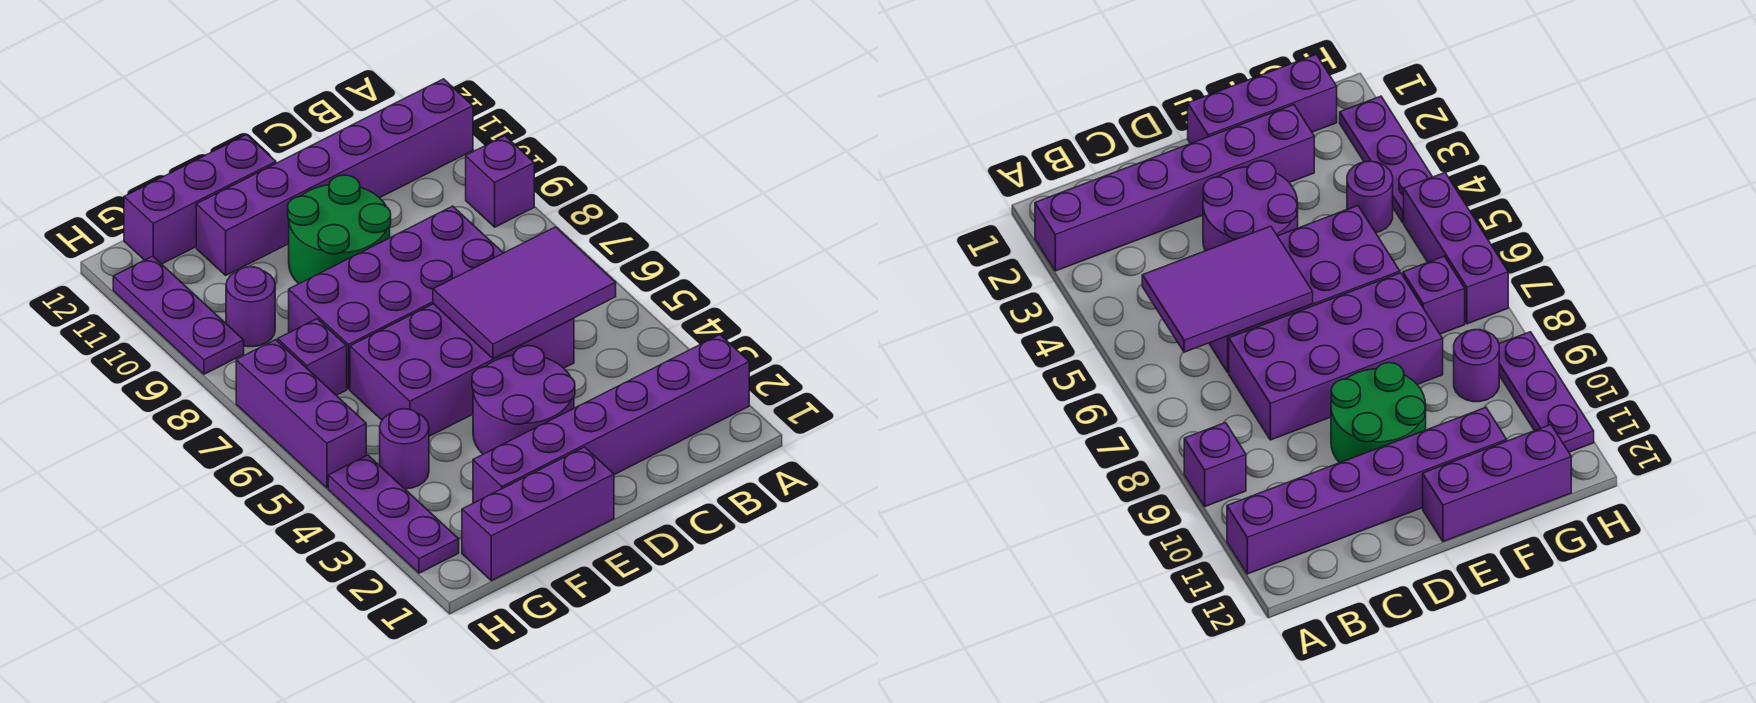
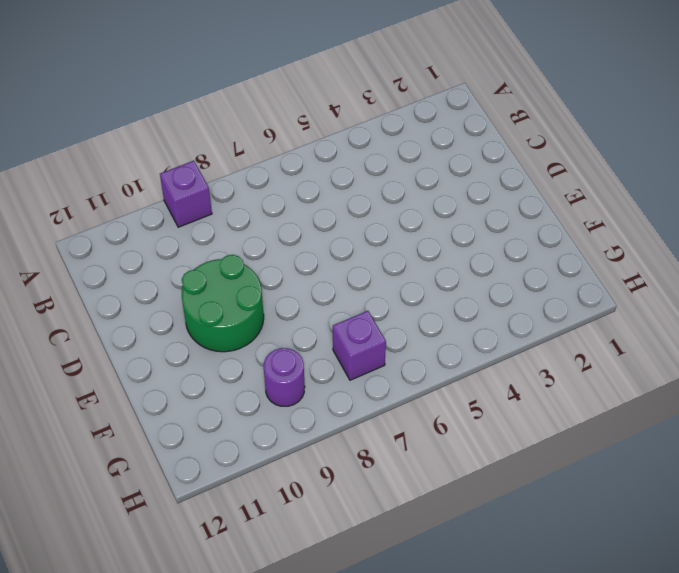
none -> purple brick A2:F2 level 1
none -> purple brick A11:F11 level 1
none -> purple brick C5:F6 level 1

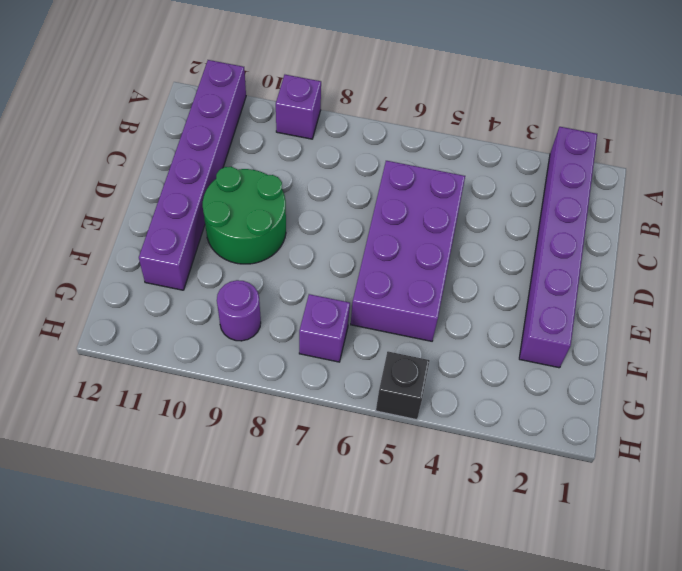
black brick H5 level 1 -> purple brick H5:H7 level 1
none -> purple brick C7:F8 level 1
none -> purple round brick D3:E4 level 1
none -> purple brick E1:G1 level 1

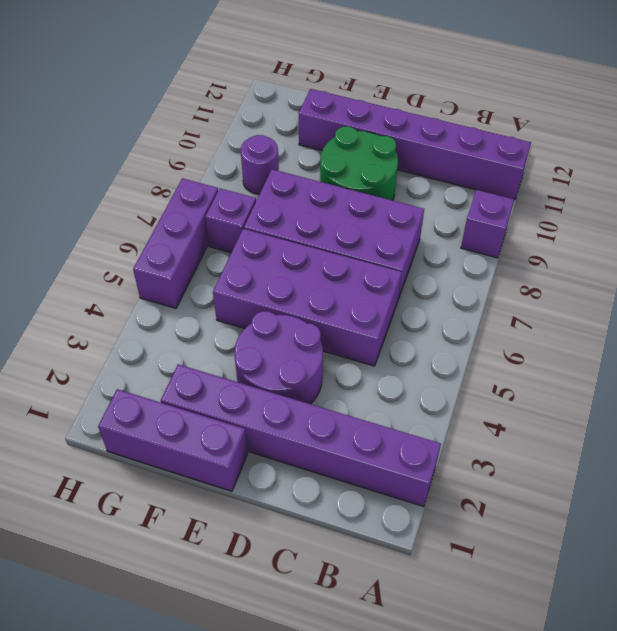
none -> purple brick E12:G12 level 1
none -> purple round brick G4 level 1
none -> purple plate H2:H4 level 1

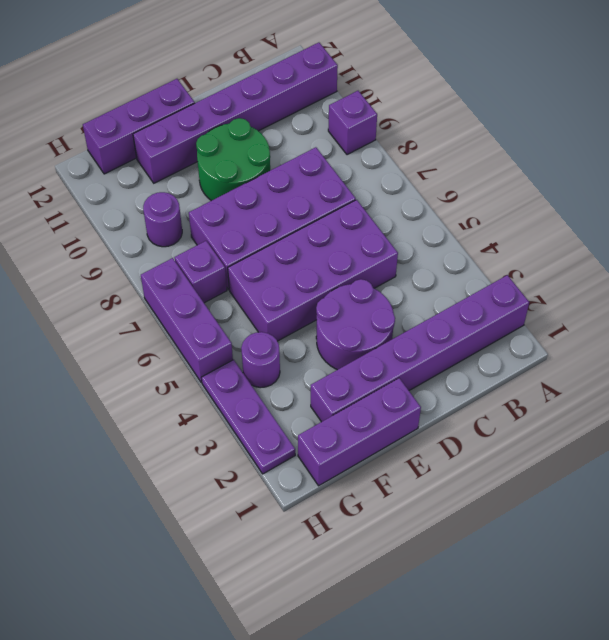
none -> purple plate H9:H11 level 1
none -> purple tile B5:D6 level 2

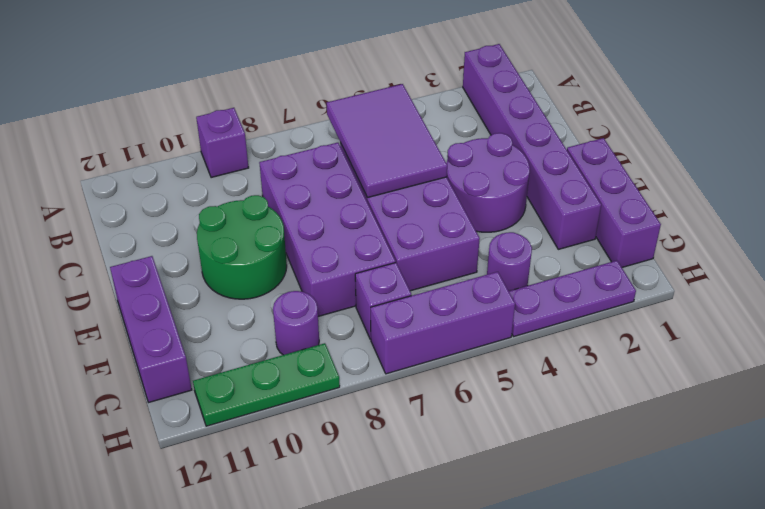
green plate H9:H11 level 1 -> purple plate H9:H11 level 1
none -> purple brick A11:F11 level 1

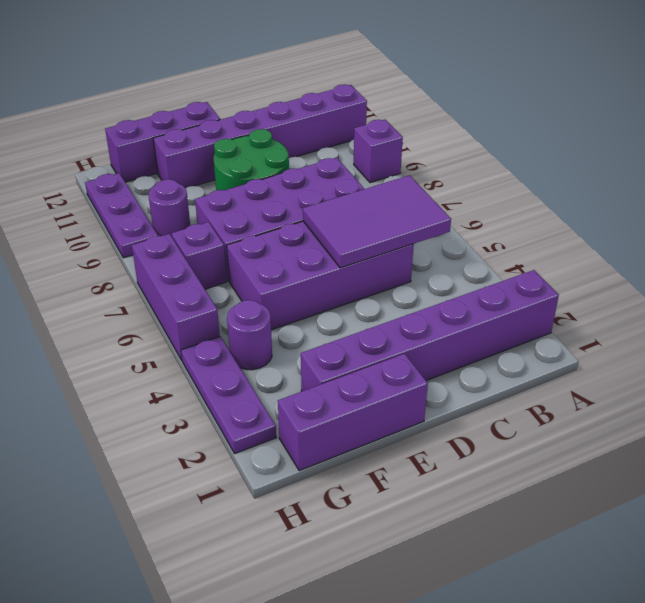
none -> purple round brick D3:E4 level 1

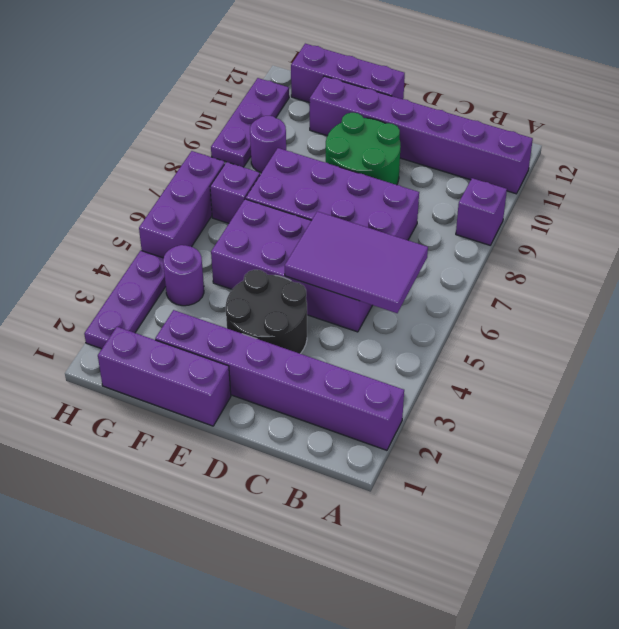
black round brick D3:E4 level 1 -> purple round brick D3:E4 level 1

